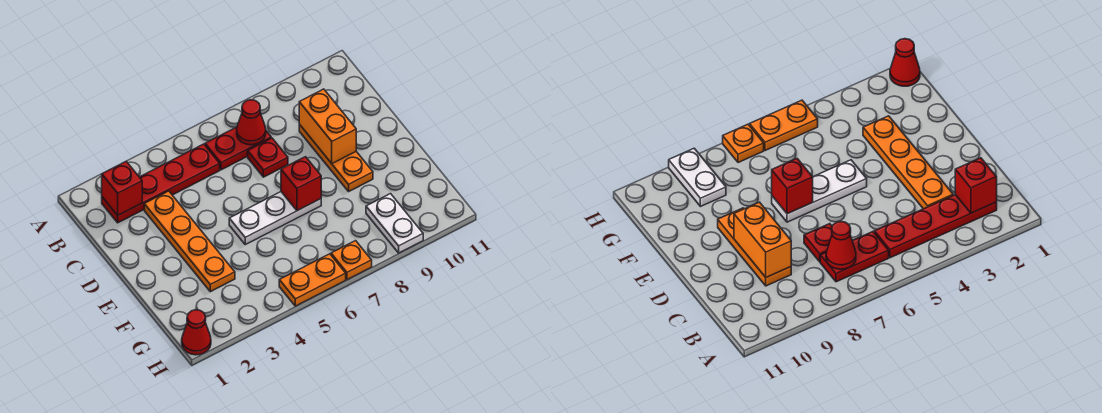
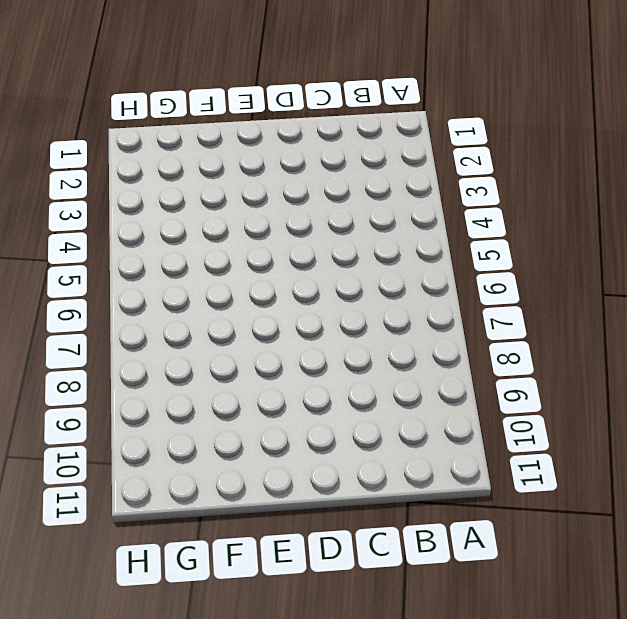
none -> red plate B2:B5 level 1
none -> red plate B6:B7 level 1
none -> orange plate C3:F3 level 1

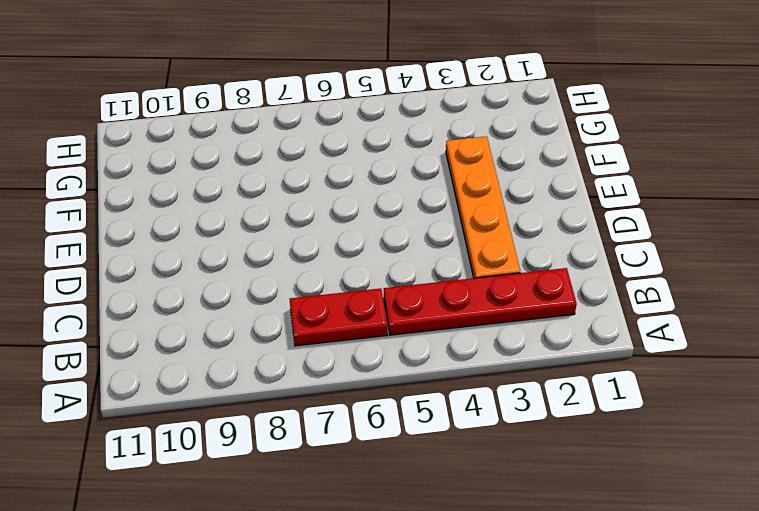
none -> red plate C7 level 1
none -> orange plate C9:E9 level 1
none -> white plate E5:E7 level 1

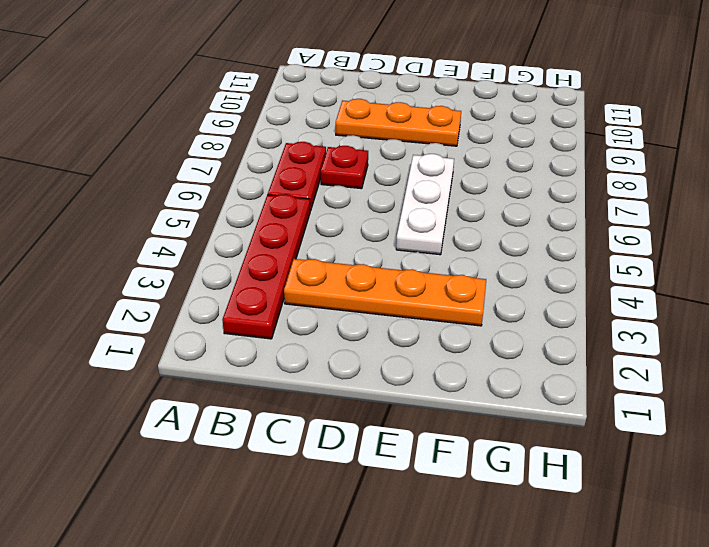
none -> white plate G9:H9 level 1
none -> red cone H1 level 1
none -> orange plate H5:H6 level 1

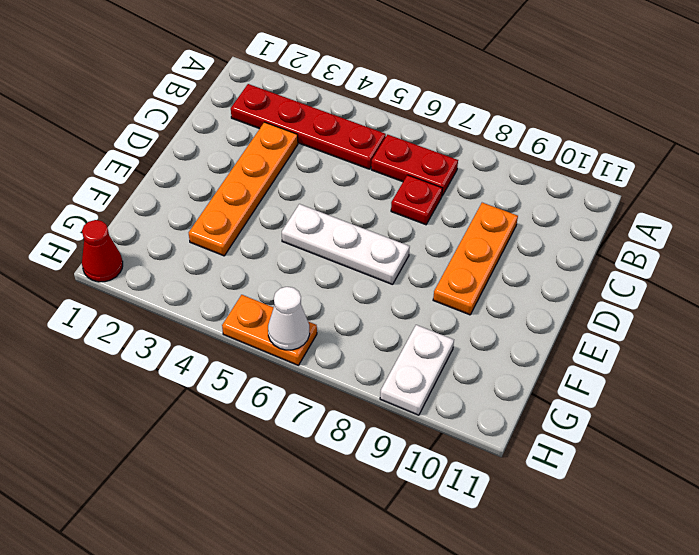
white cone H6 level 2 -> none
none -> orange plate H7 level 1
none -> red brick B2 level 2
none -> red cone B7 level 2

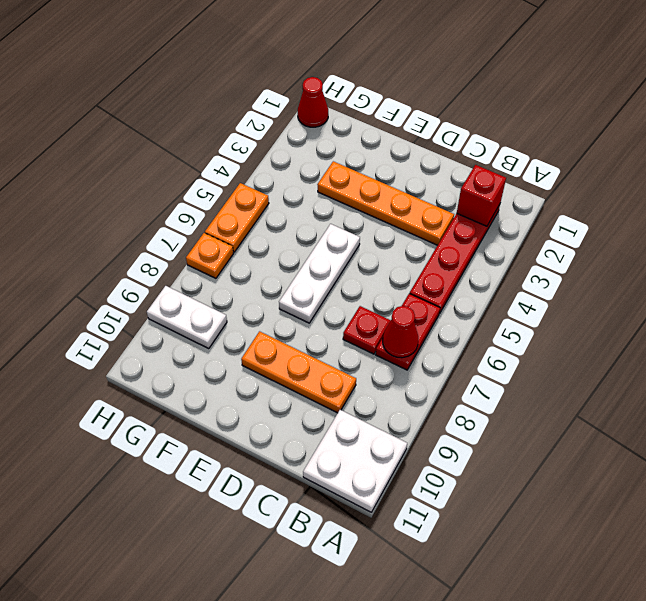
white plate A10:B11 level 1 -> none
none -> orange brick C9:D9 level 2
none -> red brick E7 level 2

